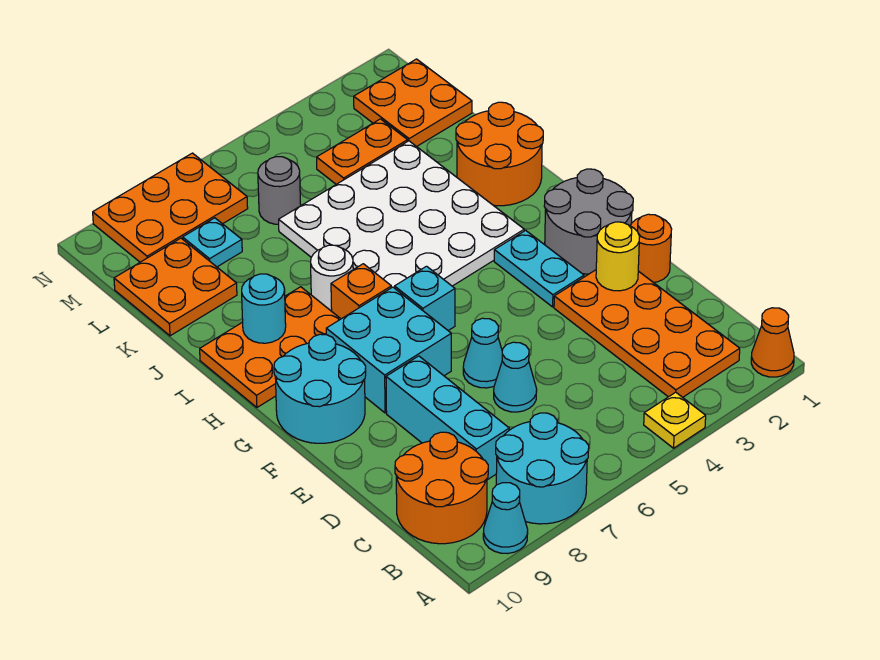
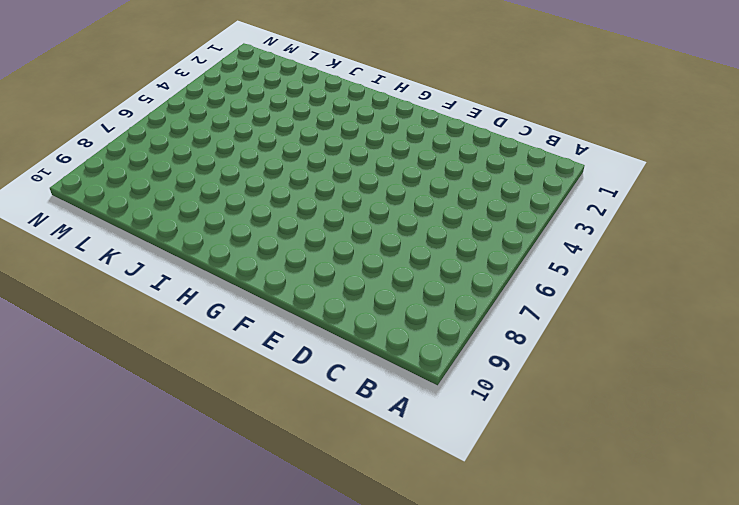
none -> orange cone A1 level 1
none -> yellow plate A4 level 1
none -> cyan round brick A7:B8 level 1

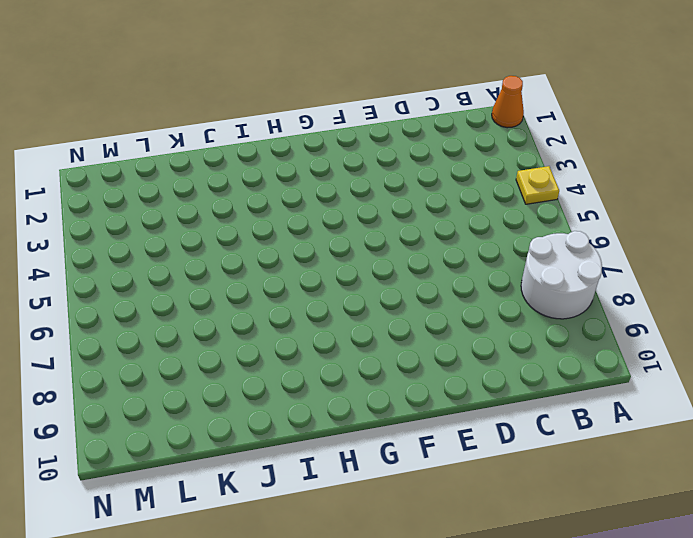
white round brick A7:B8 level 1 -> cyan round brick A7:B8 level 1
none -> cyan cone A9 level 1
none -> orange plate B2:E3 level 1
none -> orange round brick B9:C10 level 1

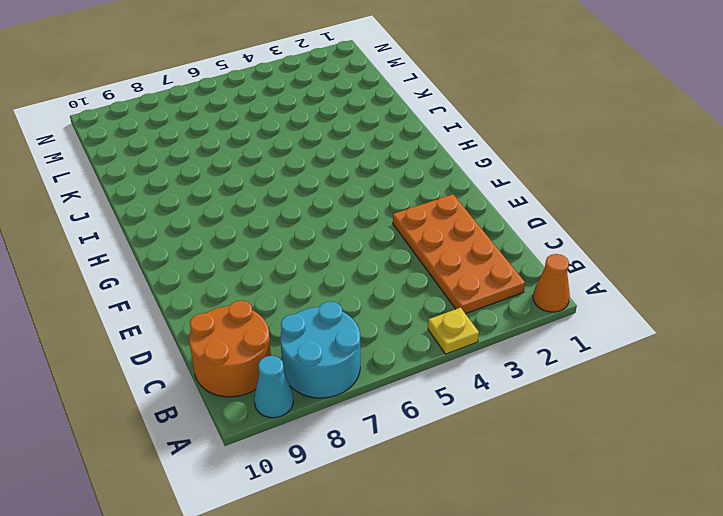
none -> cyan brick C8:E8 level 1
none -> cyan cone D6 level 1
none -> orange round brick E1 level 1

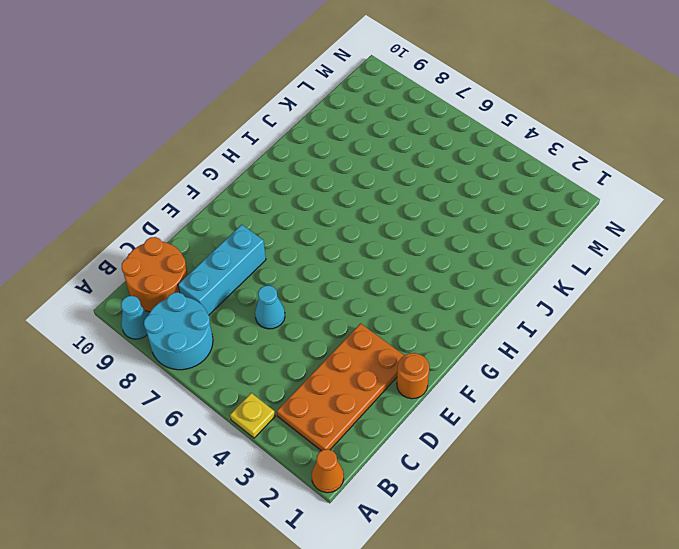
none -> cyan cone E6 level 1
none -> grey round brick F1:G2 level 1
none -> cyan plate F3:G3 level 1

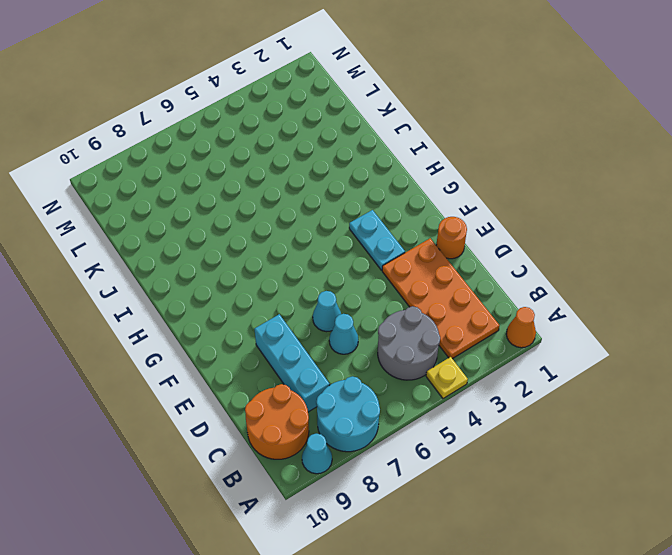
grey round brick B4:C5 level 1 -> grey round brick F1:G2 level 1
none -> cyan brick F7:G8 level 1
none -> cyan round brick F9:G10 level 1
none -> cyan brick G6 level 1

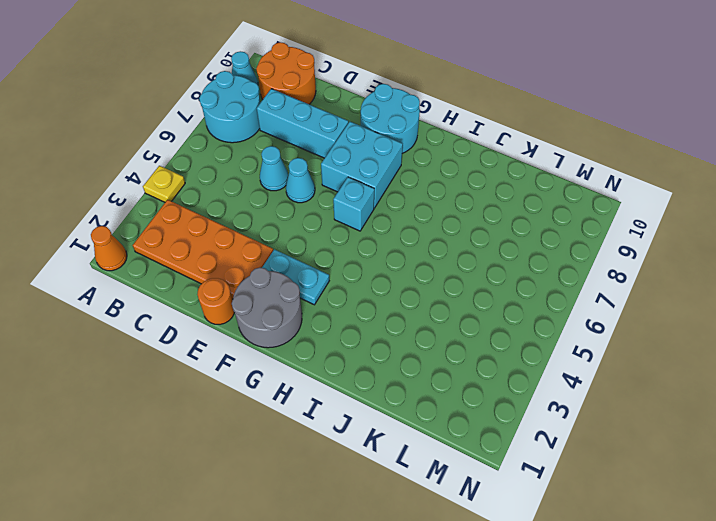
none -> white plate H3:K6 level 1
none -> orange brick H7 level 1
none -> orange plate H8:I10 level 1

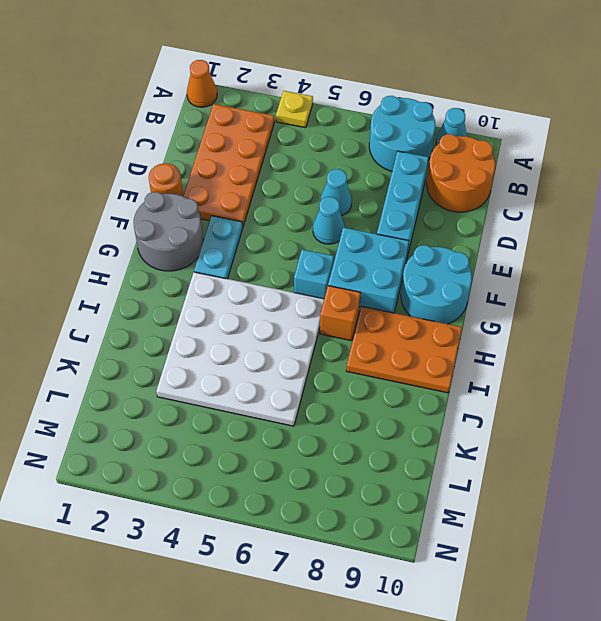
none -> orange round brick I1:J2 level 1
none -> white round brick I7 level 1
none -> orange plate K9:L10 level 1

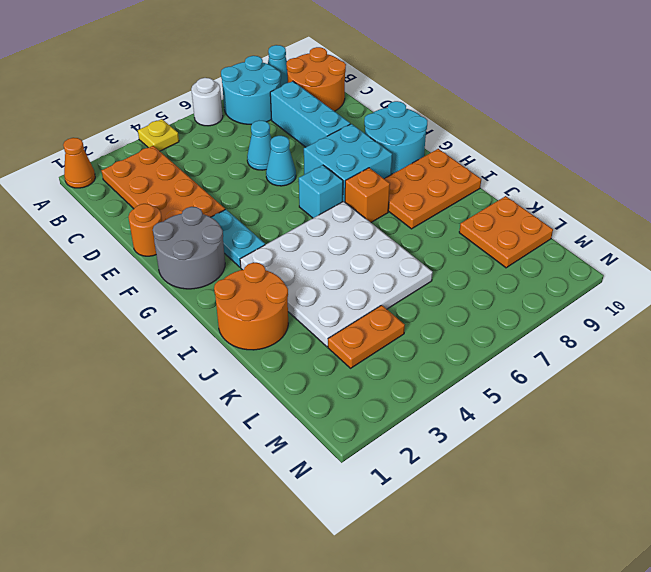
white round brick A6 level 1 -> white round brick I7 level 1
none -> orange plate L1:M2 level 1
none -> grey round brick L6 level 1
none -> cyan plate L8 level 1

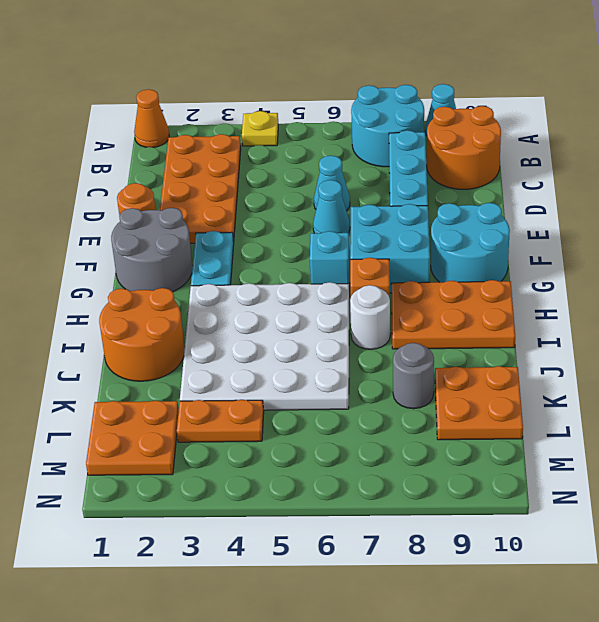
grey round brick K8 level 1 -> grey round brick L6 level 1
none -> cyan plate L8 level 1
none -> orange plate M7:N9 level 1
none -> yellow round brick E2 level 2

